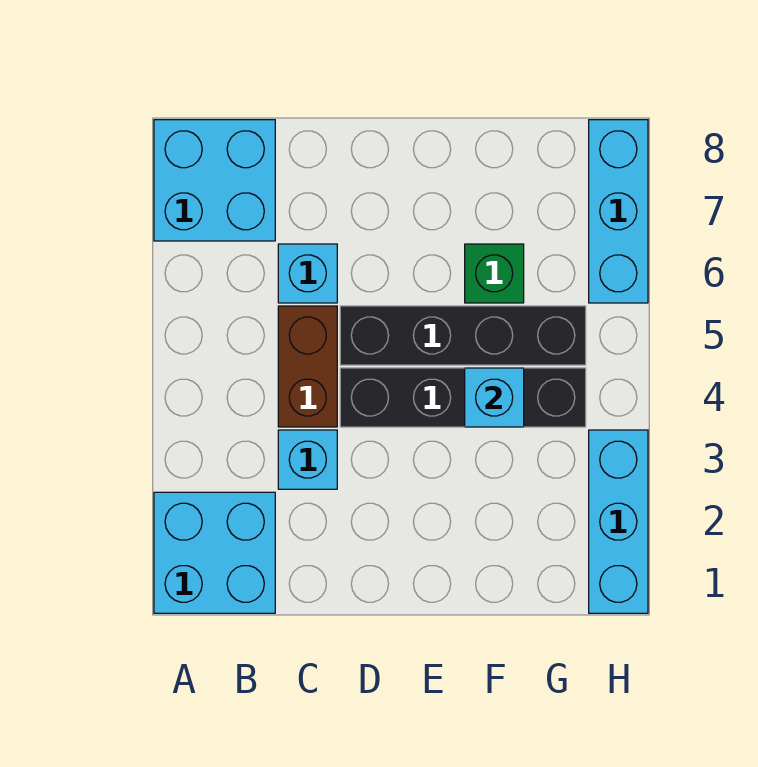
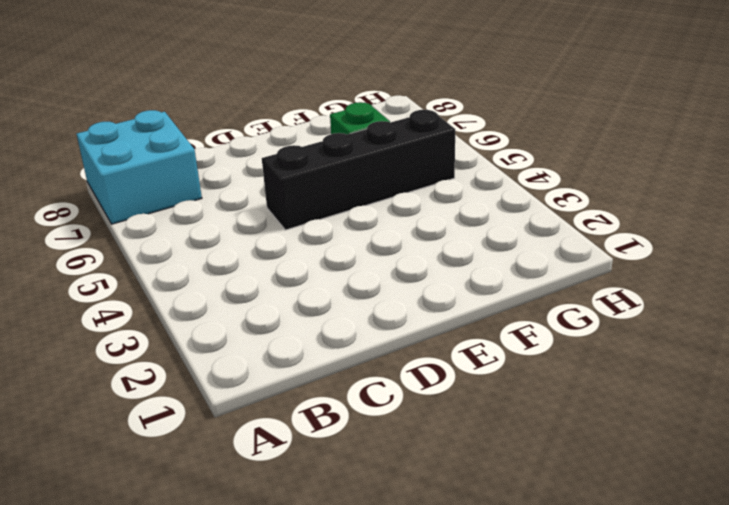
none -> cyan brick A1:B2 level 1
none -> cyan brick C3 level 1

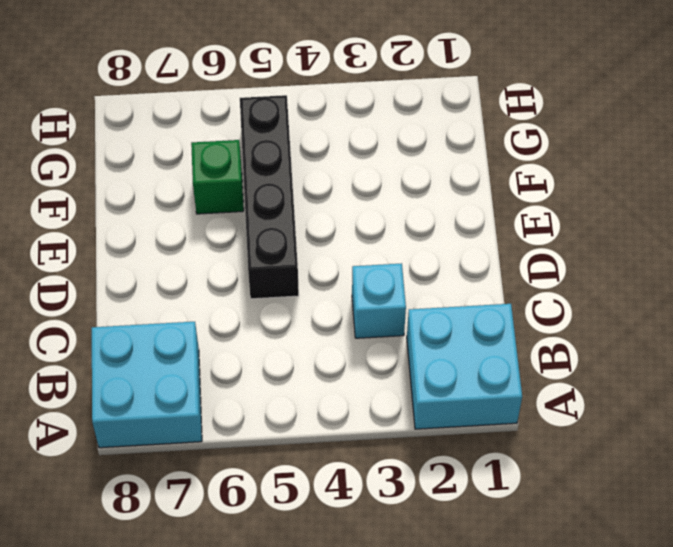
none -> brown brick C4:C5 level 1
none -> cyan brick C6 level 1

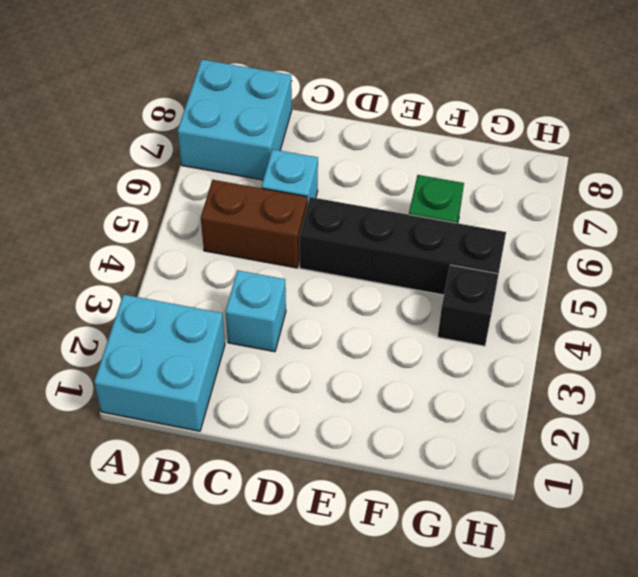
brown brick B5:C5 level 1 -> brown brick C4:C5 level 1
black brick G4 level 1 -> black brick D4:G4 level 1
none -> cyan brick H1:H3 level 1
none -> cyan brick H6:H8 level 1

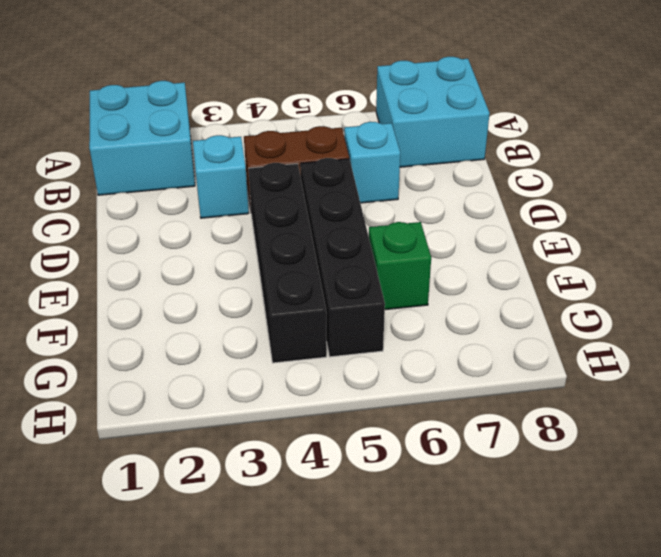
none -> cyan brick H1:H3 level 1
none -> cyan brick H6:H8 level 1

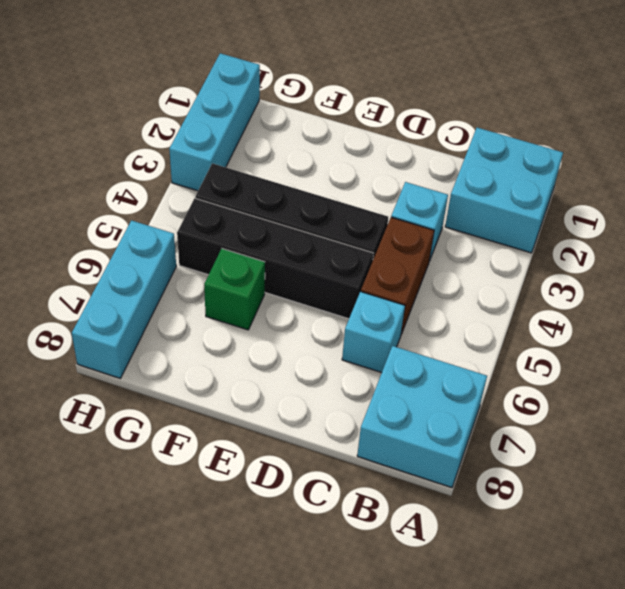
none -> cyan brick F4 level 2

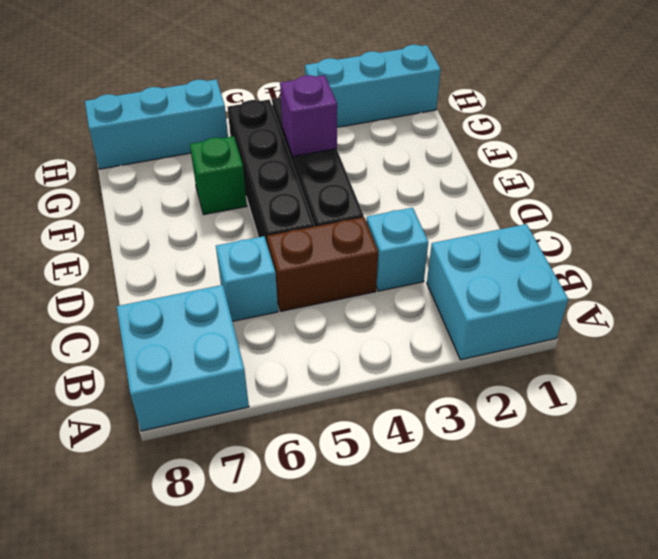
purple brick F4 level 2 -> cyan brick F4 level 2

